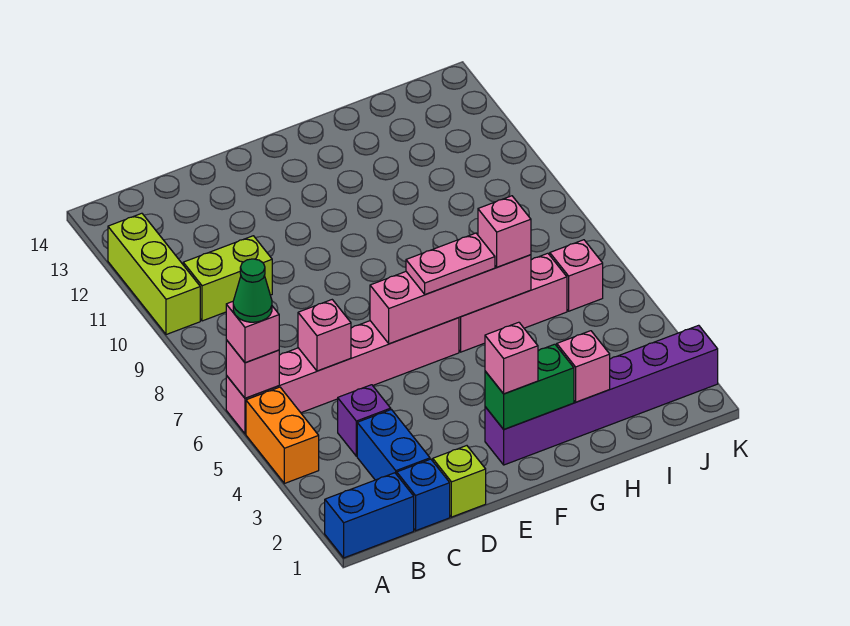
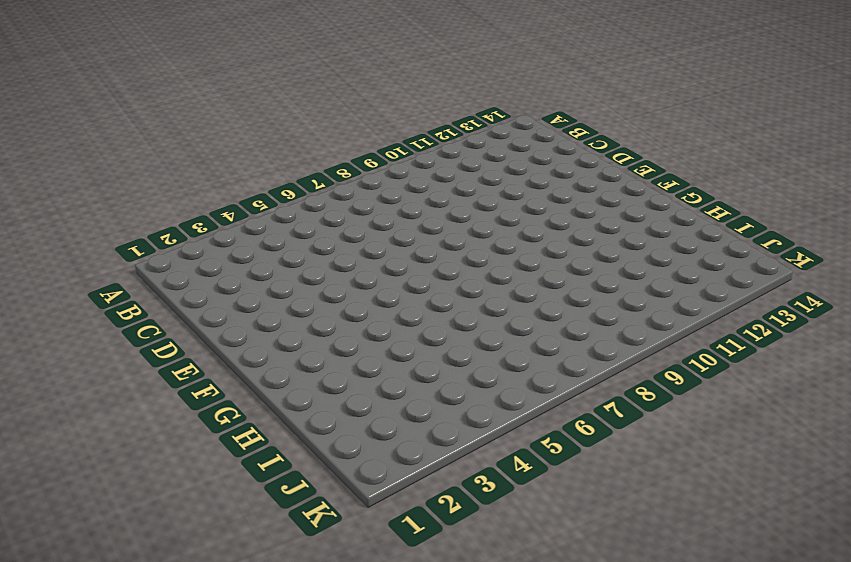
none -> blue brick A1:B1 level 1
none -> orange brick A4:A5 level 1
none -> pink brick A6:F6 level 1

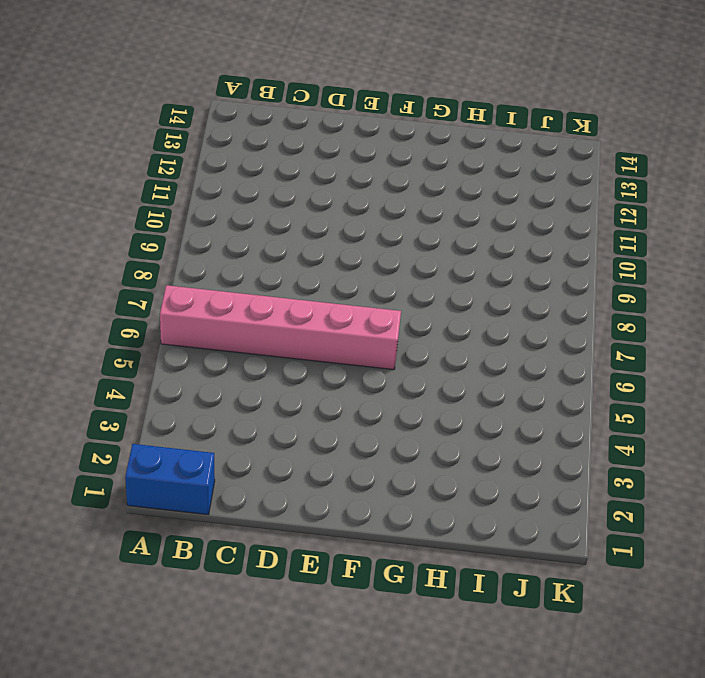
none -> orange brick A4:A5 level 1
none -> lime brick A10:A12 level 1
none -> lime brick B10:C10 level 1

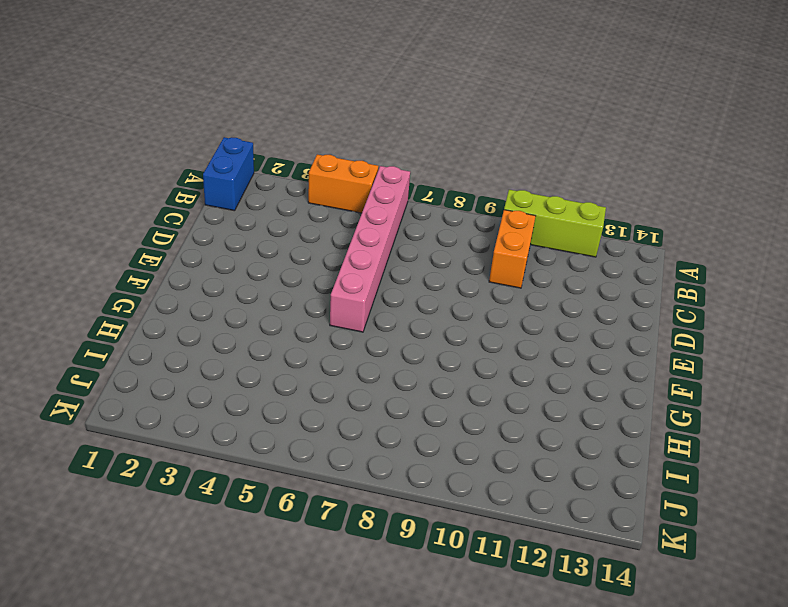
orange brick B10:C10 level 1 -> lime brick B10:C10 level 1
none -> blue brick C1 level 1
none -> blue brick C2:C3 level 1
none -> purple brick C4 level 1

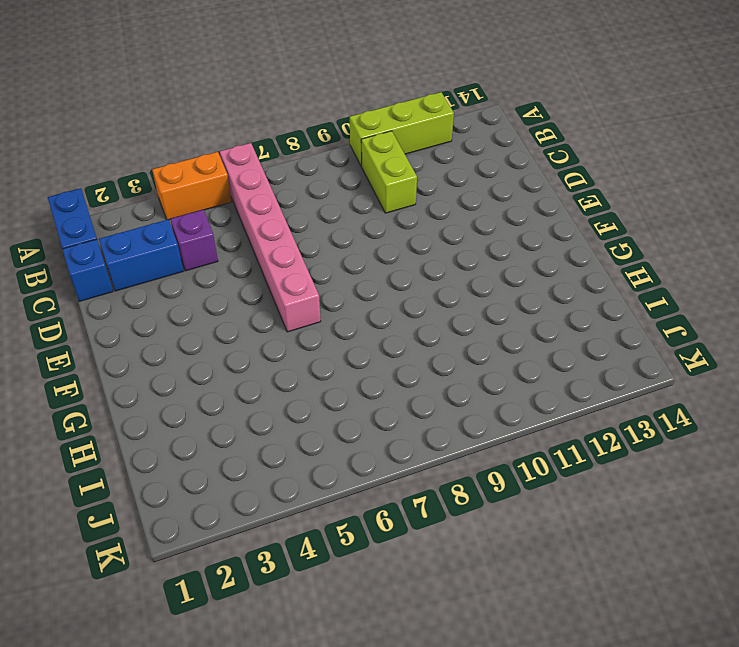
none -> lime brick D1 level 1
none -> purple brick F2:K2 level 1
none -> pink brick G6:I6 level 1

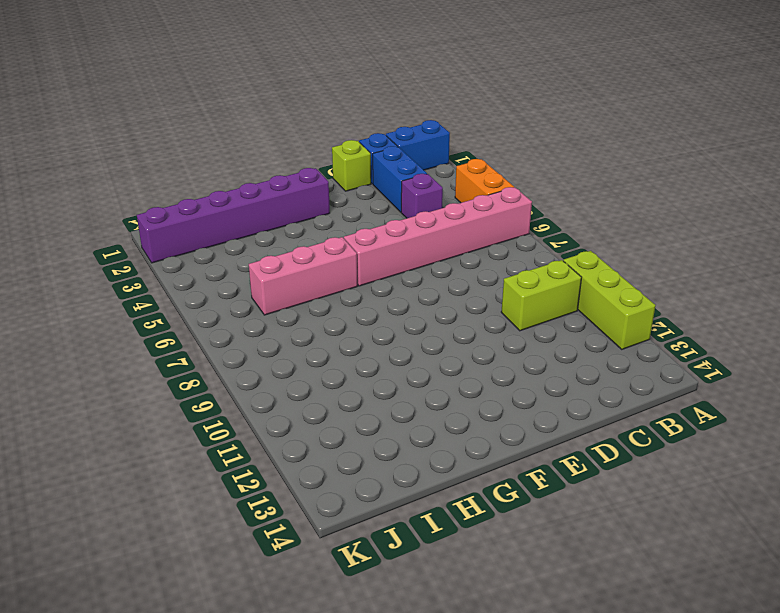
none -> pink brick J6 level 1
none -> pink brick A6 level 2
none -> pink brick C6 level 2

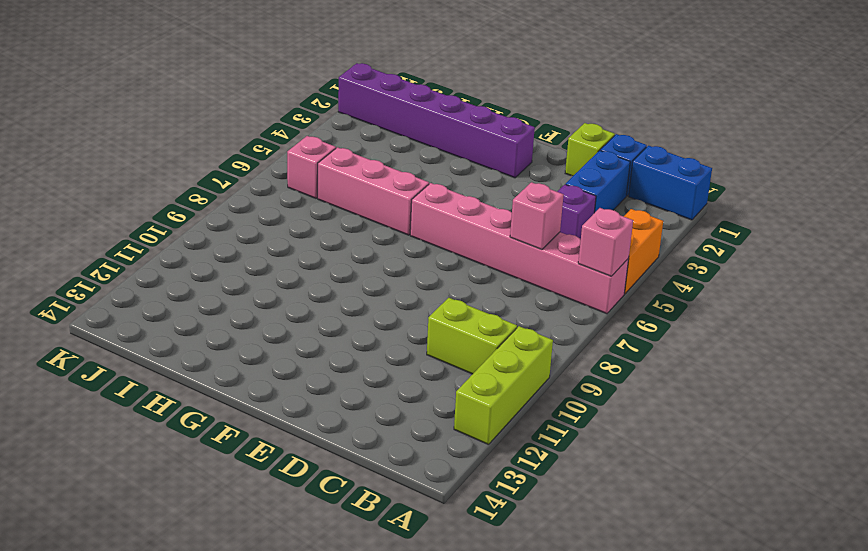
none -> pink brick E6:H6 level 2
none -> green brick F2:G2 level 2
none -> pink brick H2 level 2

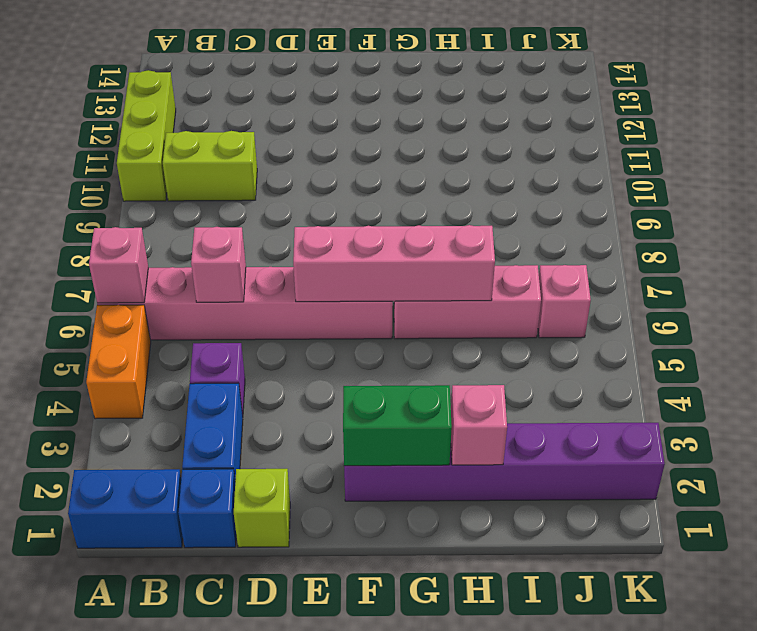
none -> pink brick A6 level 3
none -> pink brick F2 level 3
none -> pink plate F6:G6 level 3

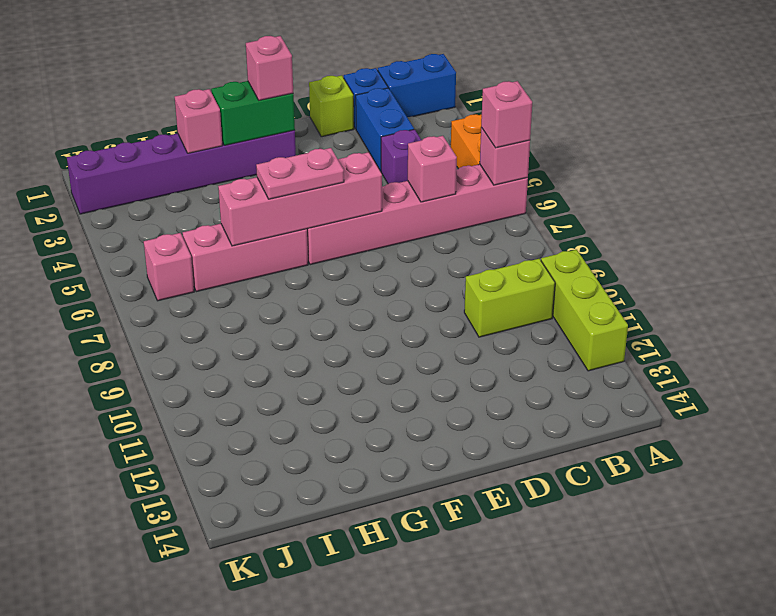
none -> pink brick H6 level 3
none -> green cone A6 level 4

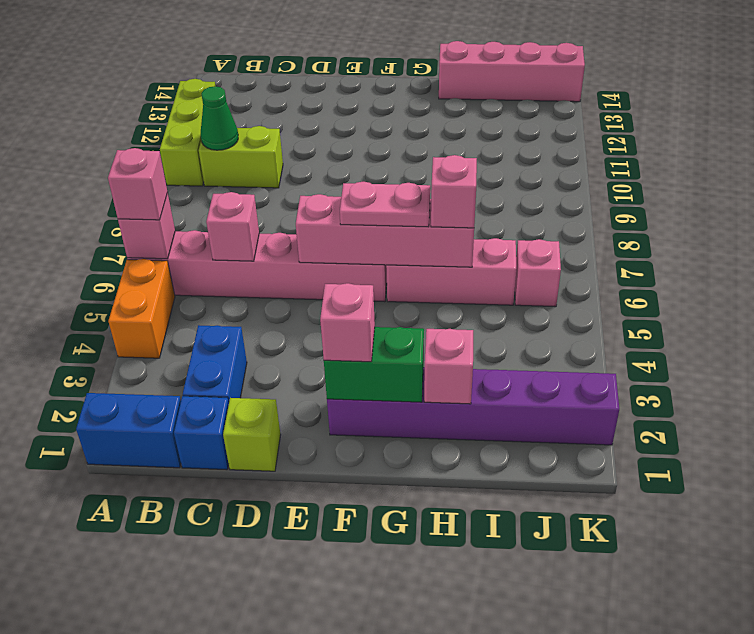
green cone B10 level 2 -> green cone A6 level 4
pink brick H14:K14 level 1 -> none
none -> purple brick C4 level 1

